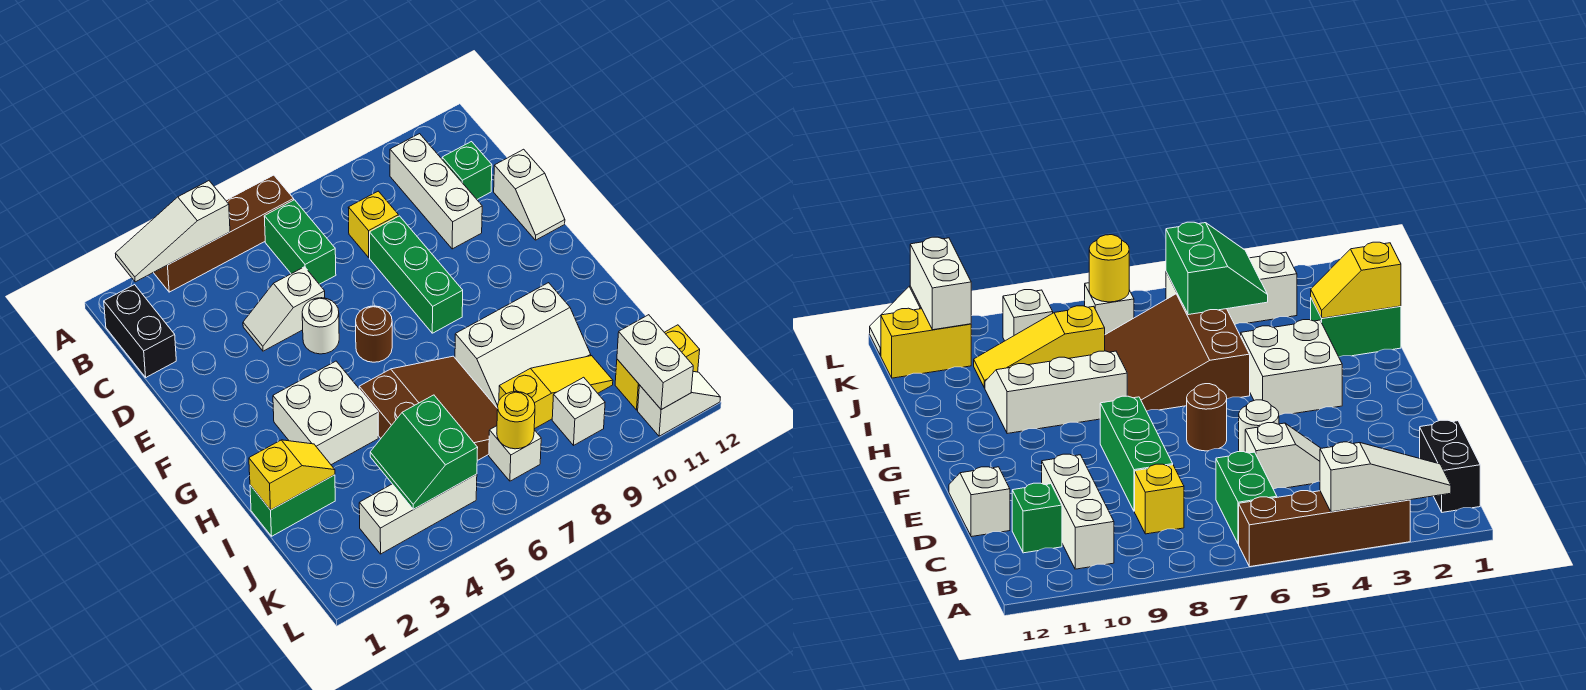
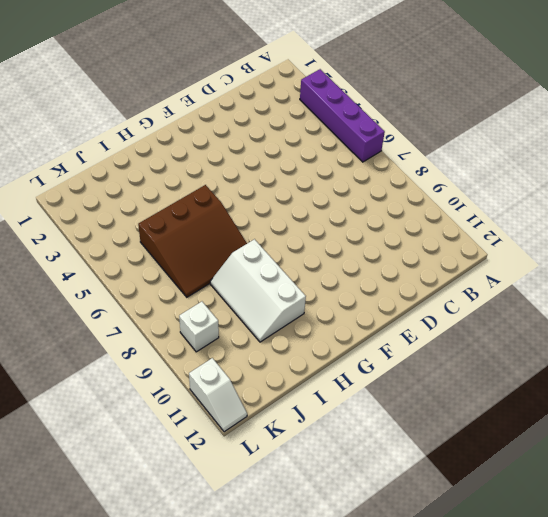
purple brick A3:A6 level 1 -> brown brick A3:A6 level 1
none -> black brick B1:C1 level 1
none -> green brick B6:C6 level 1
none -> white brick B10:D10 level 1

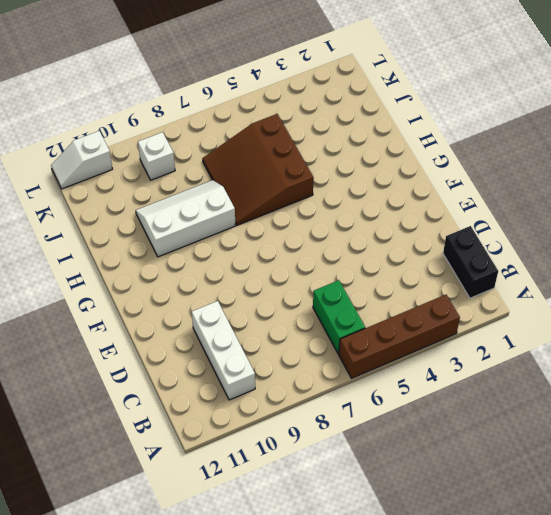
none -> yellow brick C8 level 1
none -> green brick C11 level 1
none -> white slope D4:D5 level 1 top 5

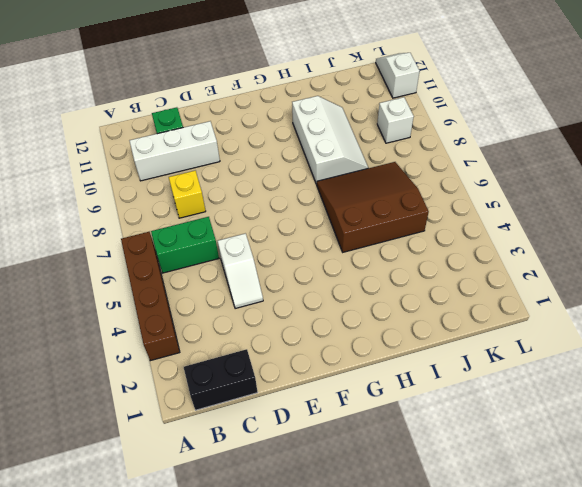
none -> green brick D8:F8 level 1
none -> white slope D12:E12 level 1 top D
none -> white round brick E5 level 1

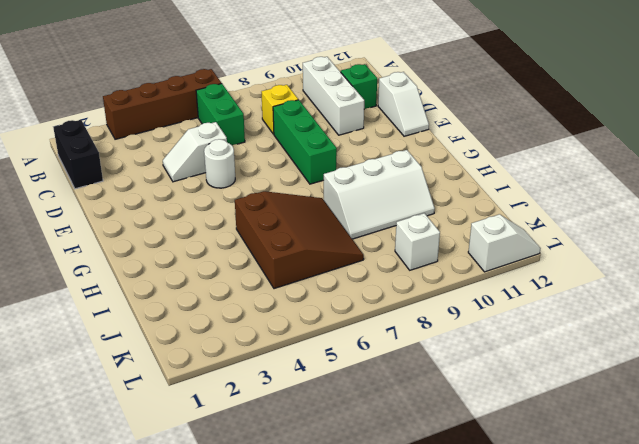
none -> brown round brick F6 level 1
none -> white brick G3:H4 level 1
none -> green brick I1:I2 level 1

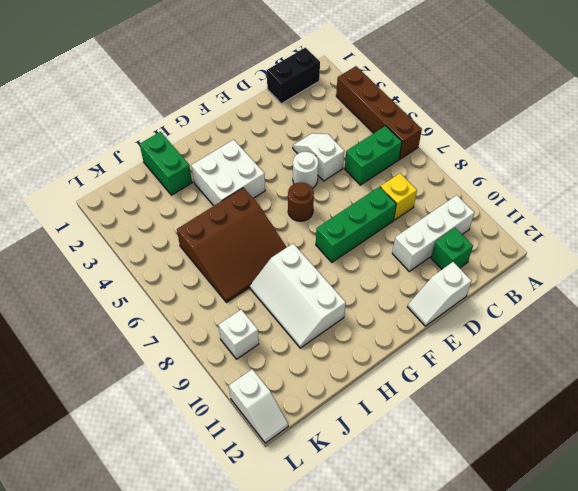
none -> yellow slope J8:J10 level 1 top 8
none -> white brick K3:K5 level 1
none -> white brick K7 level 1

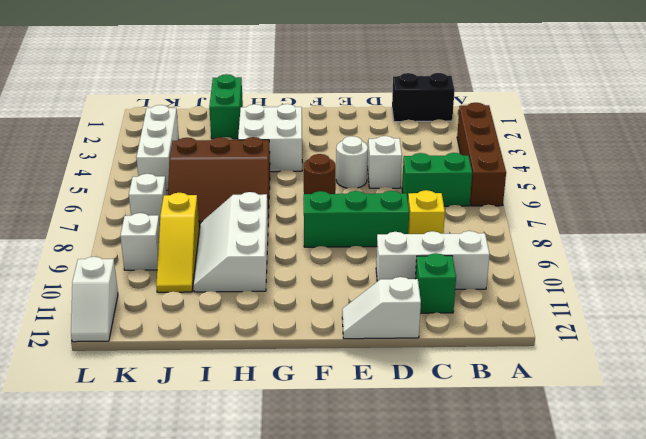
none -> yellow brick K11:K12 level 1
none -> white slope A2:A4 level 2 top 4
none -> yellow slope I1:I2 level 2 top 1

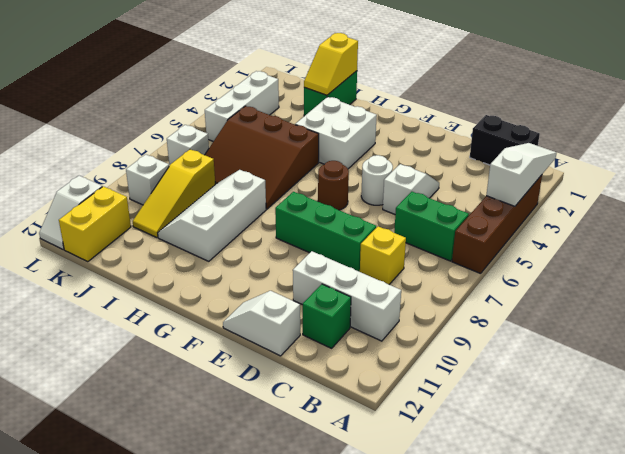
none -> green slope J4:K5 level 2 top 5
none -> yellow round brick K7 level 2
none -> white brick K11:L11 level 2

